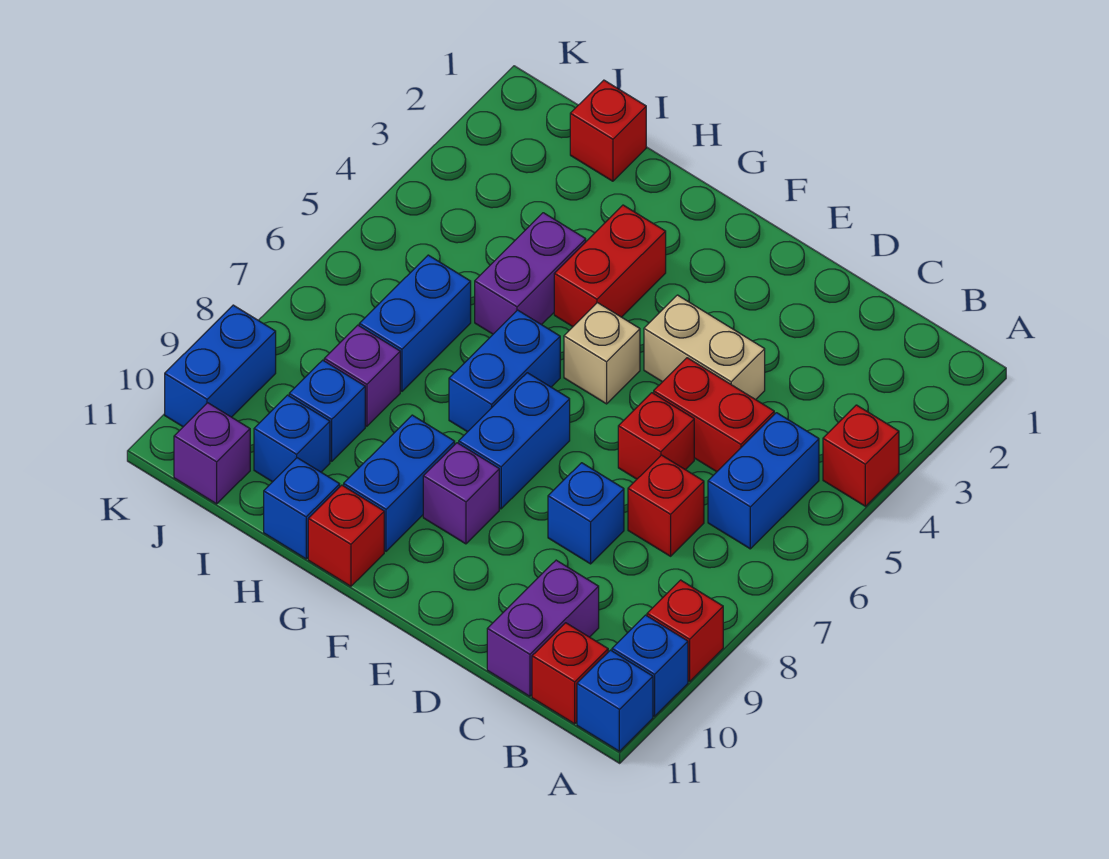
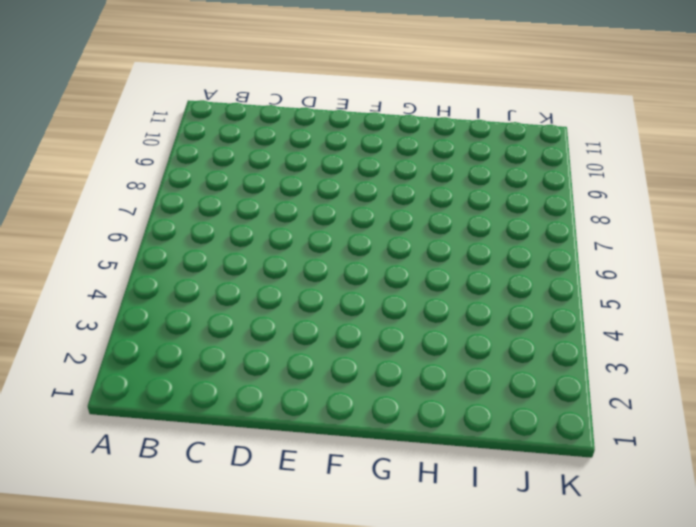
none -> red brick A4 level 1
none -> red brick A9 level 1
none -> blue brick A10 level 1

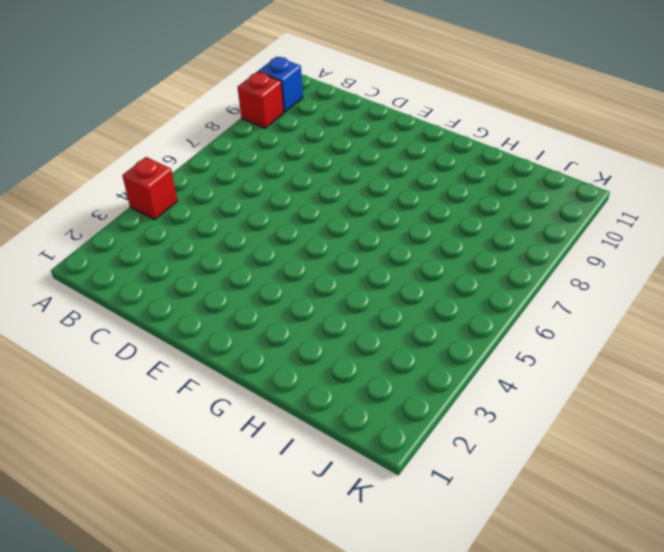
none -> blue brick A11 level 1
none -> blue brick B5:B6 level 1
none -> red brick B11 level 1

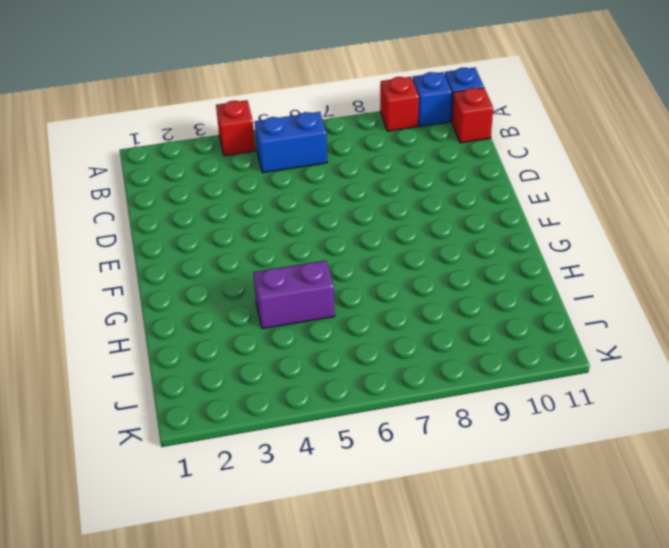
none -> red brick C5:D5 level 1
none -> red brick C7 level 1
none -> purple brick C10:C11 level 1

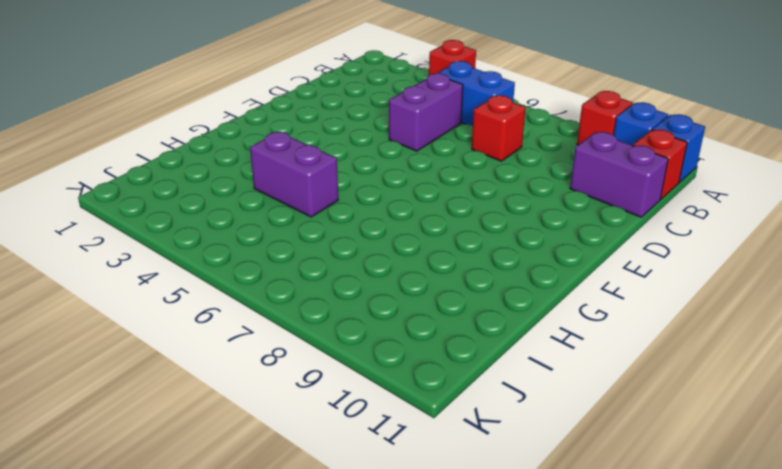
purple brick C5:D5 level 1 -> red brick C5:D5 level 1
none -> tan brick D4:E4 level 1
none -> red brick D6 level 1
none -> blue brick D8 level 1

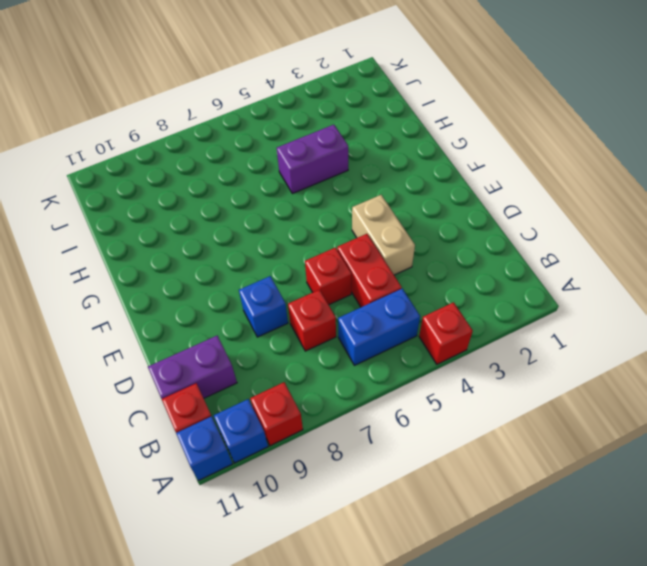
none -> tan brick F5 level 1
none -> blue brick F7:F8 level 1
none -> purple brick F9 level 1

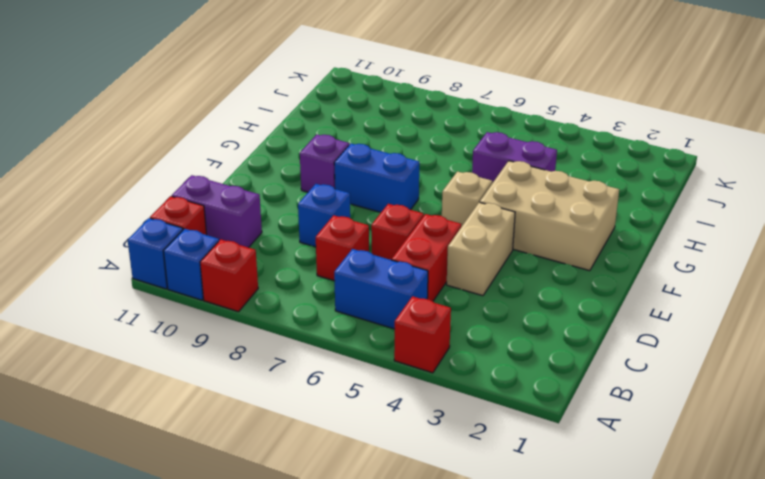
tan brick F2:G4 level 1 -> red brick G3:G4 level 1
none -> blue brick G6:G7 level 1
none -> blue brick G9:G10 level 1
none -> red brick G11 level 1

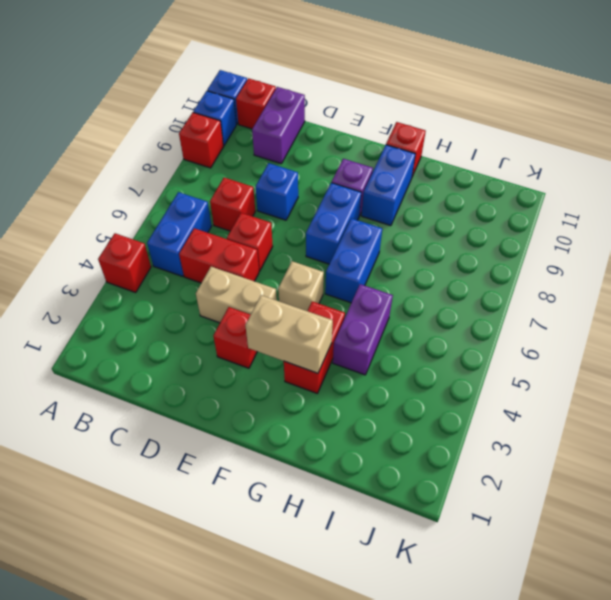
red brick E3 level 1 -> red brick I1 level 1
tan brick F3:G3 level 2 -> none
none -> blue brick H11 level 1
none -> blue brick I6:I7 level 1
none -> purple brick I8 level 1

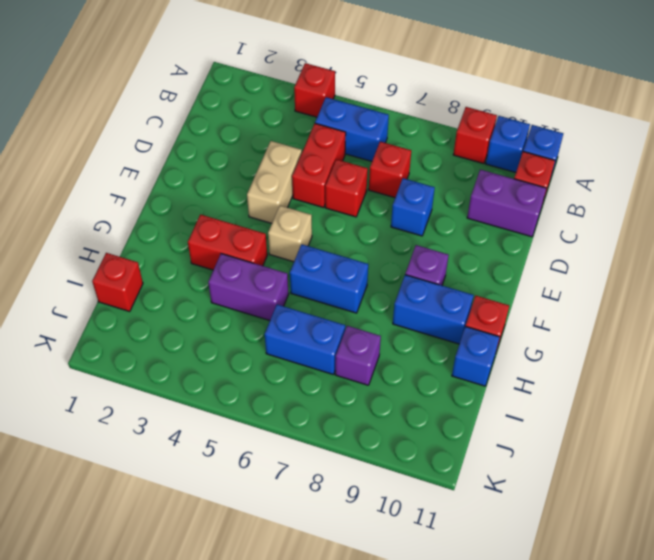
none -> blue brick F7:F8 level 1
none -> blue brick I9 level 1
none -> blue brick I10 level 1

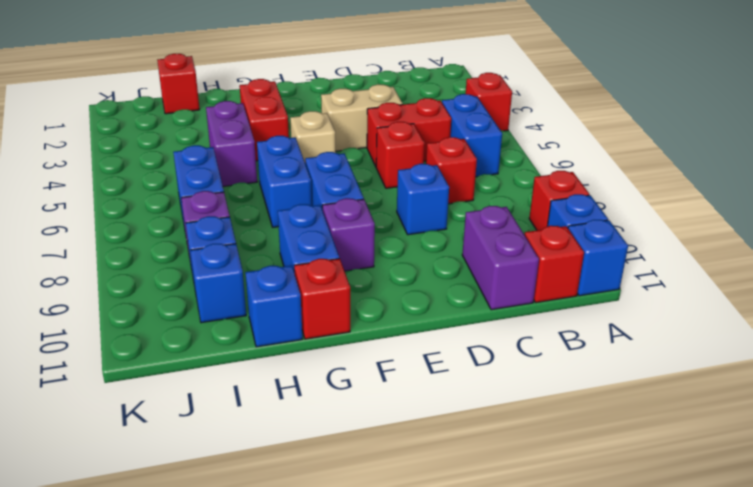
none -> purple brick J11 level 1
none -> blue brick K9:K10 level 1

